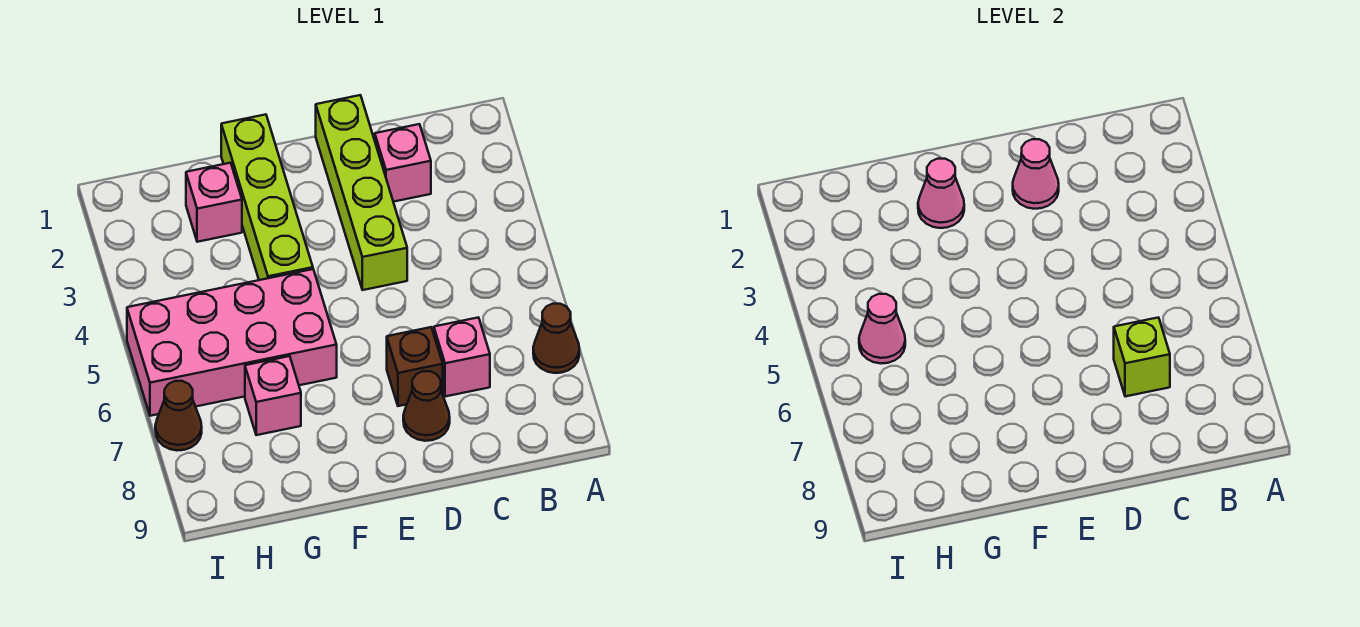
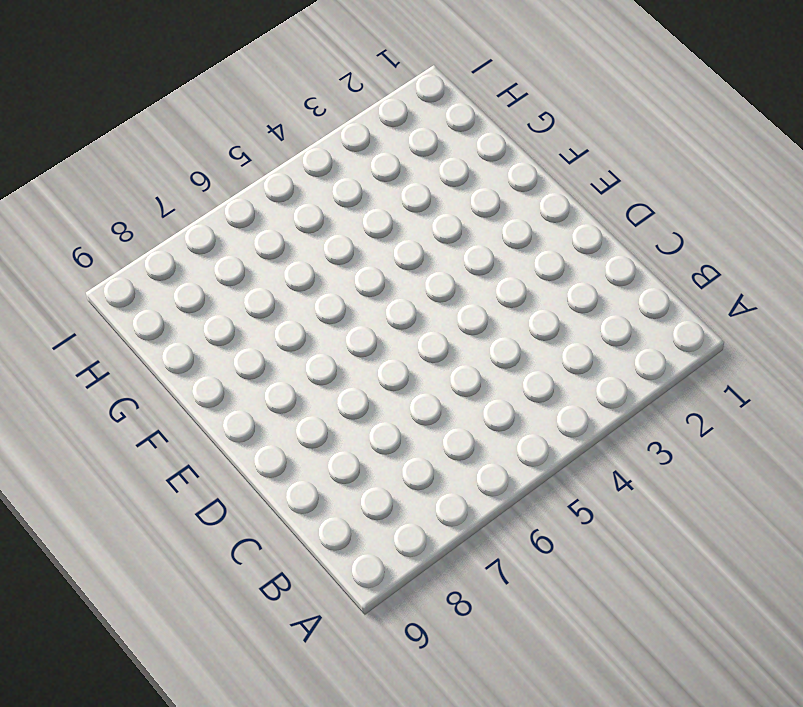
none -> brown cone A7 level 1
none -> pink brick C2 level 1
none -> pink brick C7 level 1

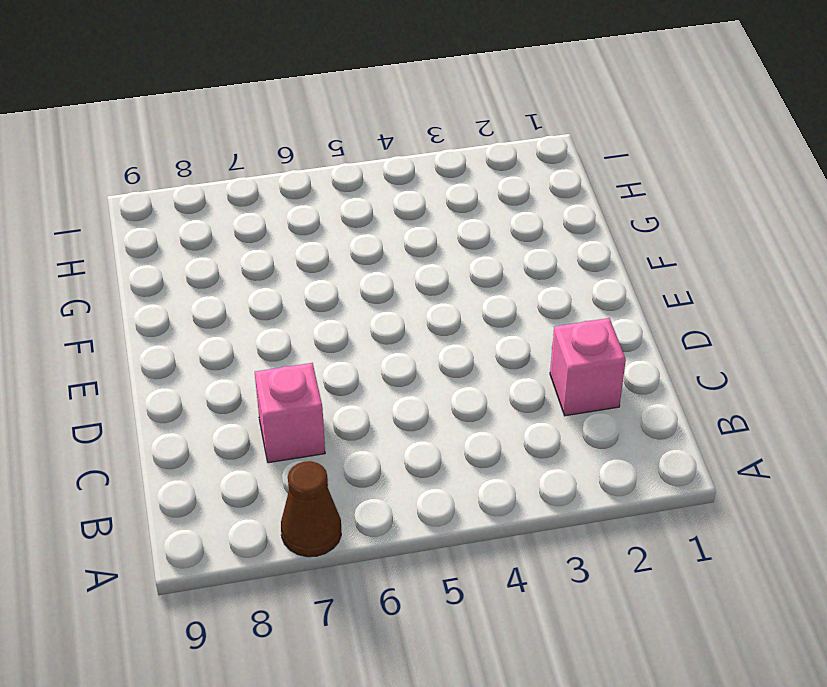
none -> lime brick D1:D4 level 1
none -> brown brick D7 level 1
none -> brown cone D8 level 1

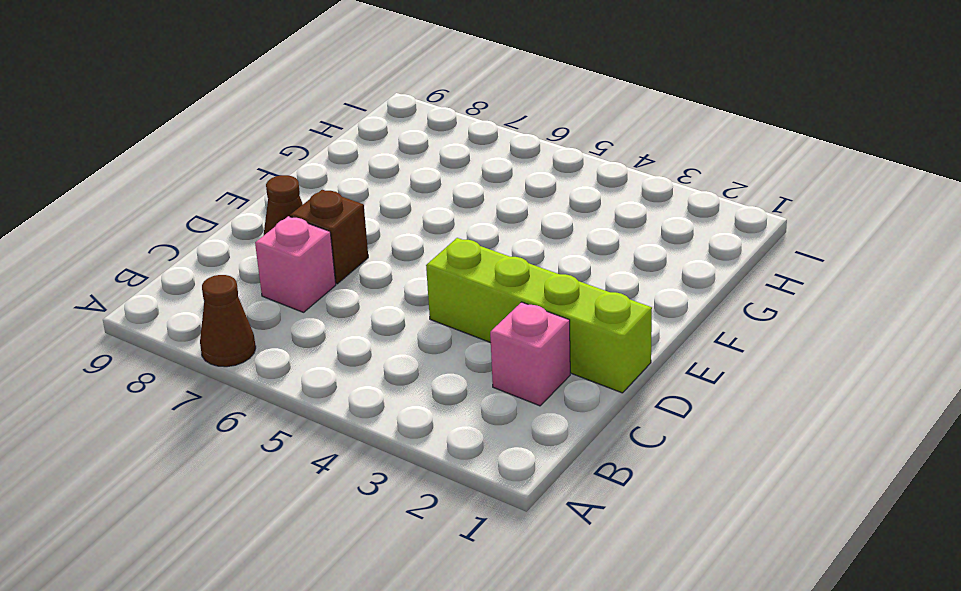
none -> lime brick F1:F4 level 1
none -> pink brick F5:I6 level 1
none -> pink brick G2 level 1

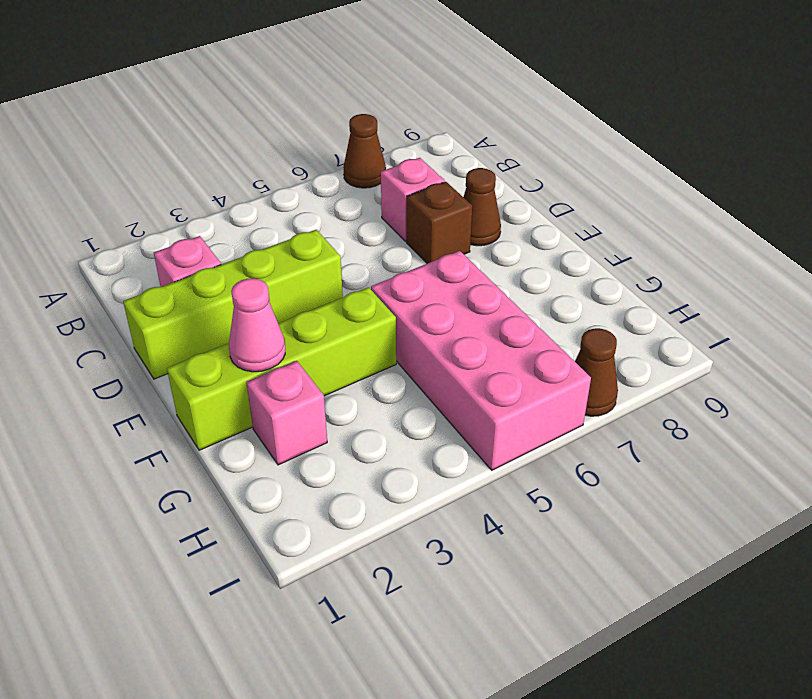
none -> pink brick G7 level 1
none -> lime brick C7 level 2
none -> pink cone D2 level 2

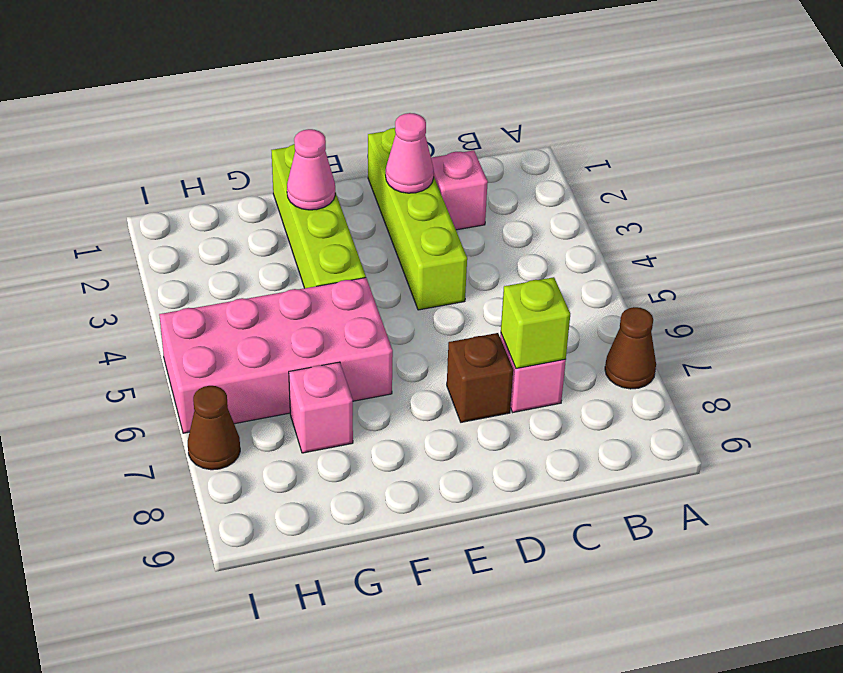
none -> brown cone D8 level 1
none -> pink brick G2 level 1
none -> pink cone H5 level 2

